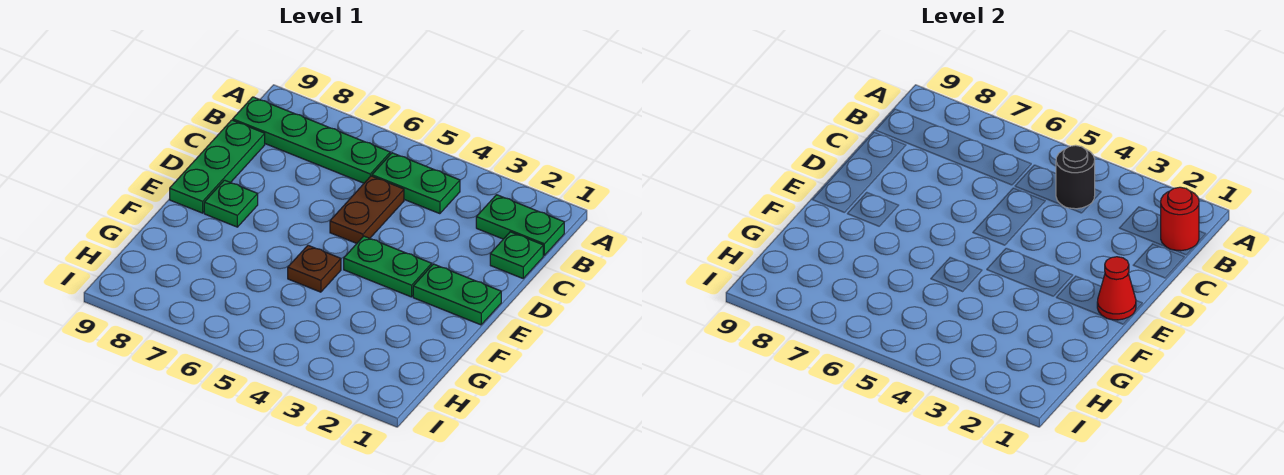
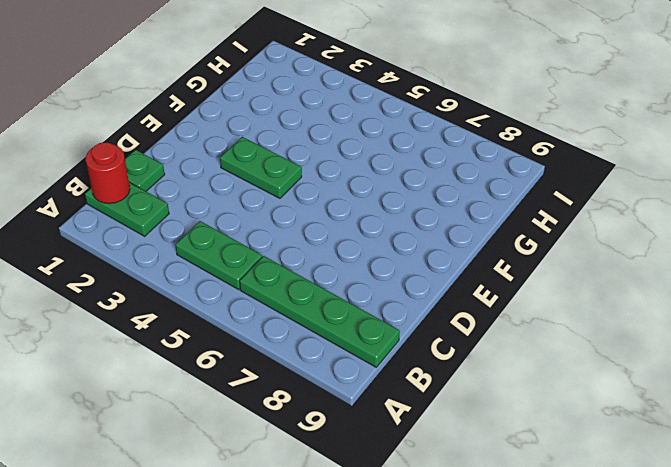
none -> brown plate C5:D5 level 1
none -> green plate C9:E9 level 1
none -> green plate E1:E2 level 1

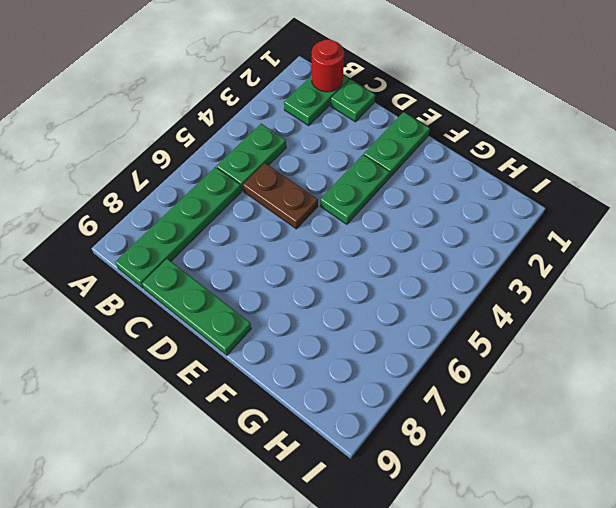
none -> green plate E8 level 1
none -> brown plate F5 level 1
none -> black round brick B4 level 2

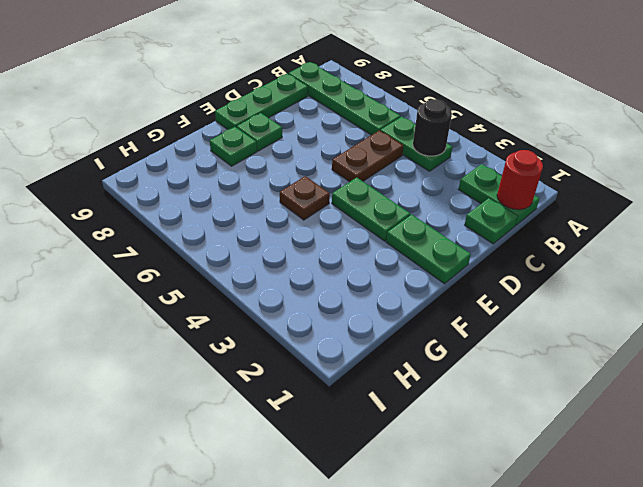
green plate F8 level 1 -> none
none -> red cone E1 level 2

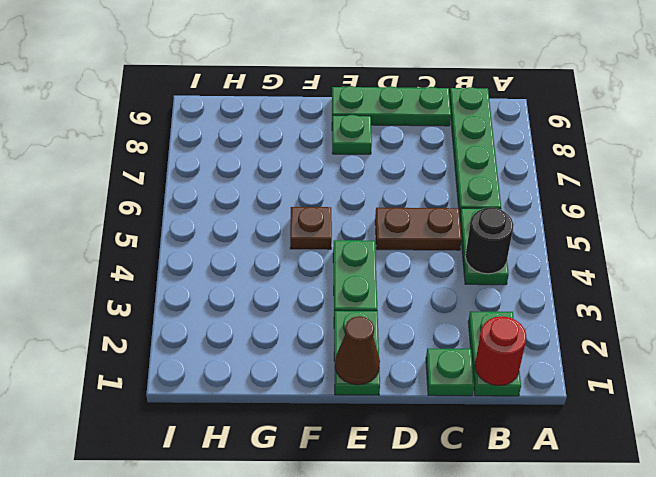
brown cone E1 level 2 -> red cone E1 level 2

